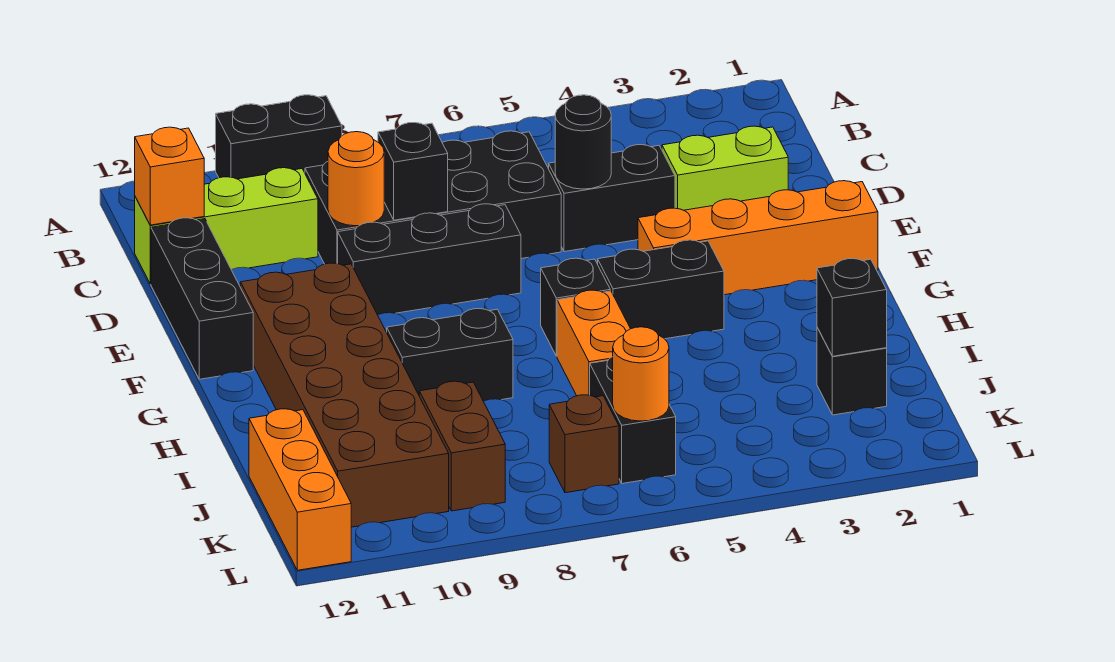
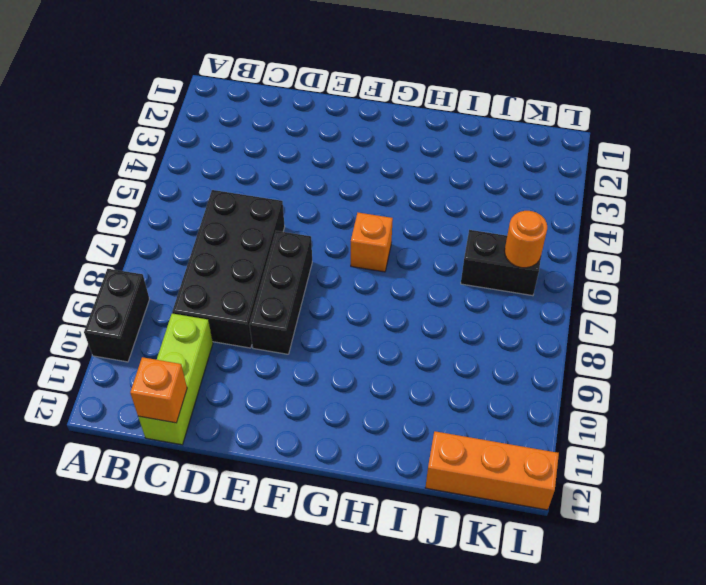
orange brick G6 level 1 -> black brick G6 level 1
none -> lime brick D2:D3 level 1
none -> black brick D4:D5 level 1
none -> black brick D12:F12 level 1

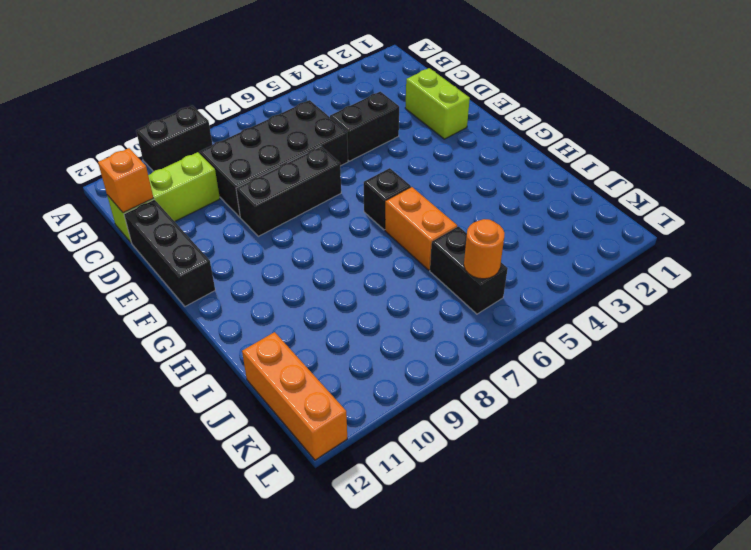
lime brick D2:E2 level 1 -> lime brick D2:D3 level 1
none -> orange brick F1:F4 level 1
none -> brown brick F10:K11 level 1
none -> black brick G4:G5 level 1

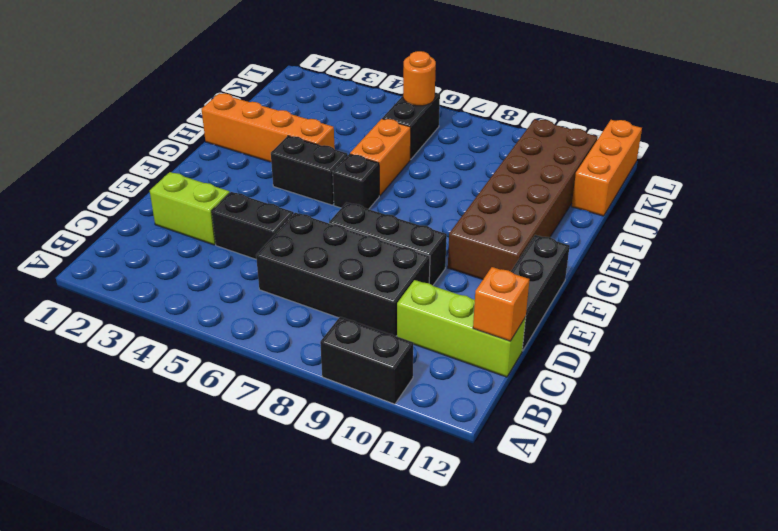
orange brick H1:H4 level 1 -> orange brick F1:F4 level 1
none -> black brick H8:H9 level 1
none -> black brick J2 level 1
none -> brown brick J9:K9 level 1

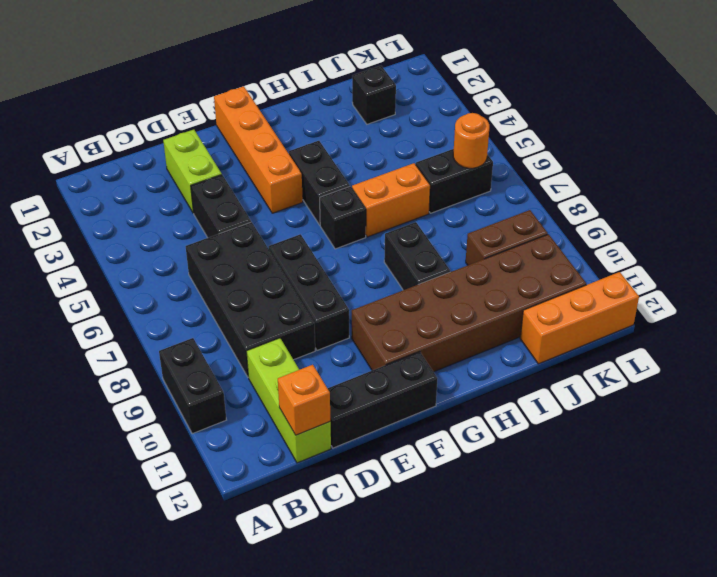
none -> brown brick K7 level 1
none -> black round brick D5 level 2
none -> black brick D8 level 2

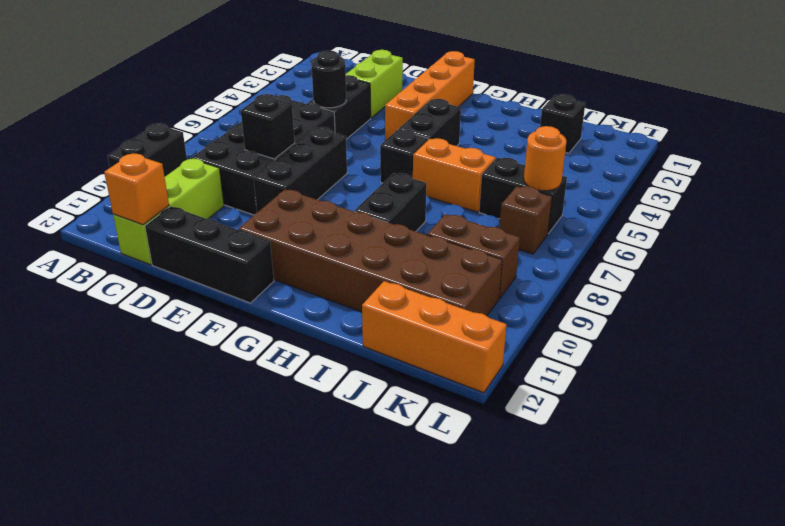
none -> orange round brick D9 level 2
none -> black brick J2 level 2

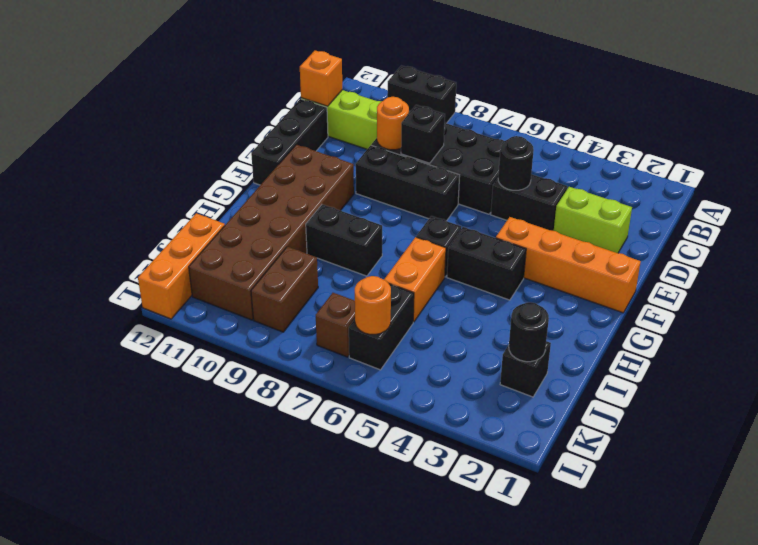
black round brick J2 level 2 -> black brick J2 level 2

